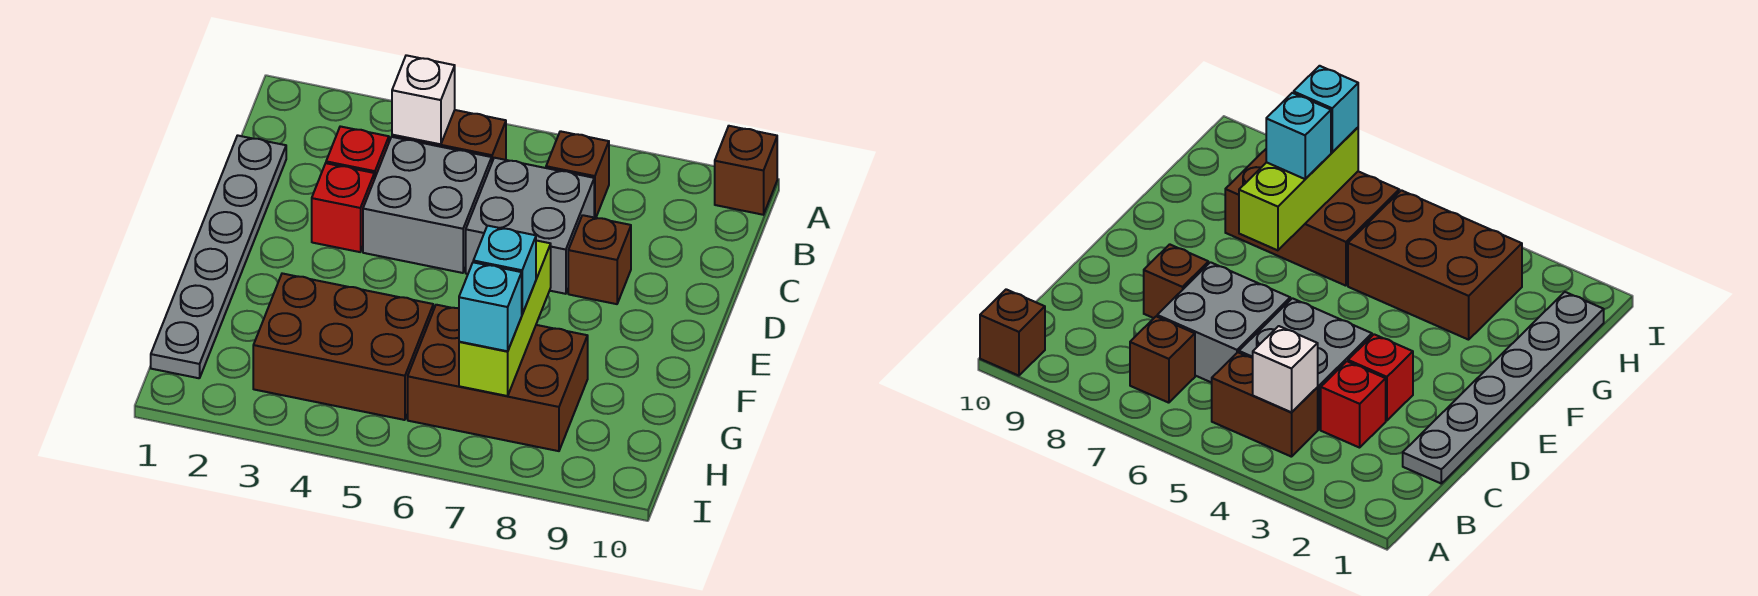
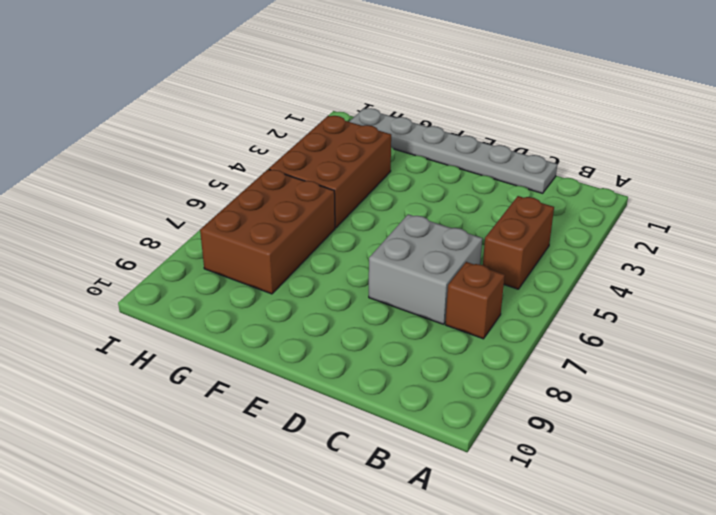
none -> brown brick A10 level 1
none -> red brick C3 level 1
none -> grey brick C4:D5 level 1

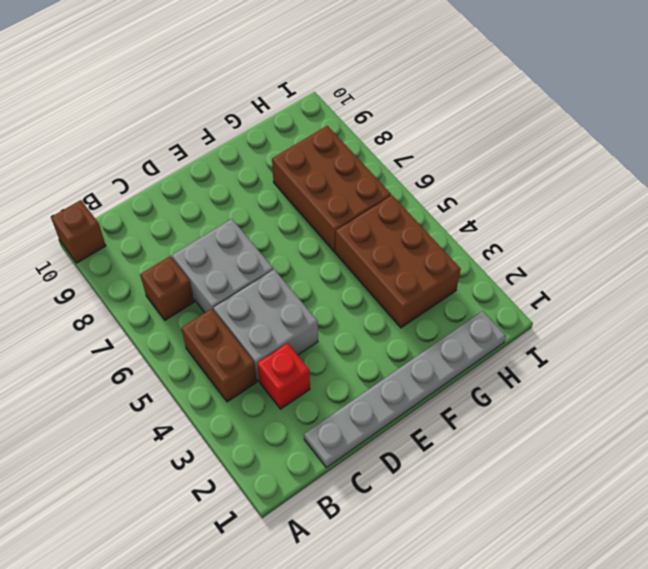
none -> red brick D3 level 1
none -> brown brick D8 level 1
none -> white brick B4 level 2

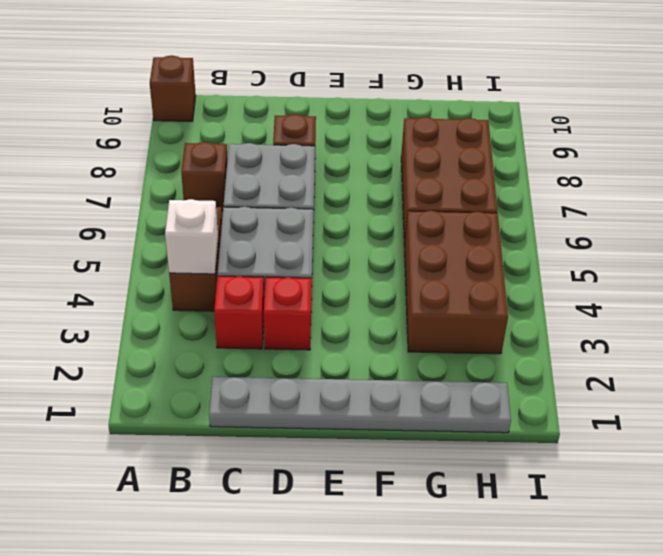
none -> lime brick F7:H7 level 2
none -> cyan brick G7 level 3
none -> cyan brick H7 level 3

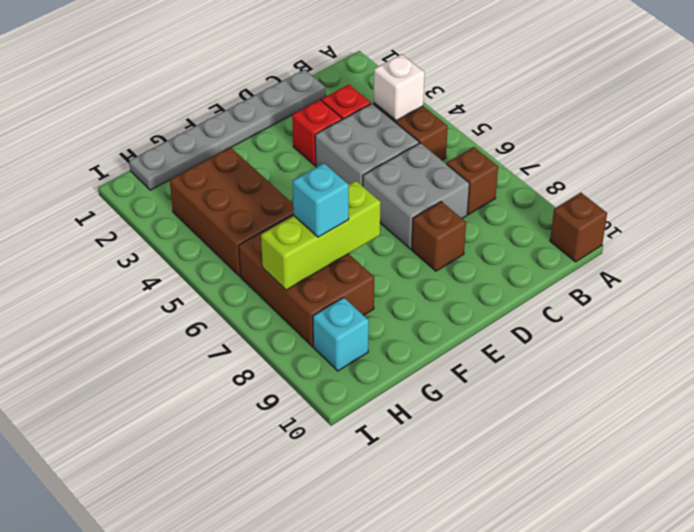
cyan brick H9 level 1 -> cyan brick H7 level 3

